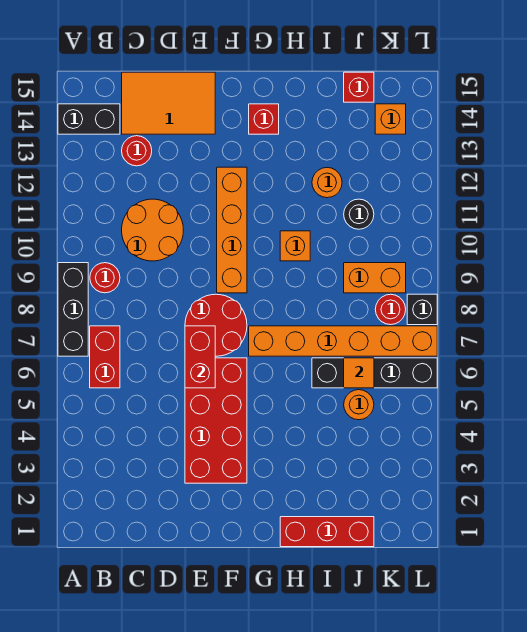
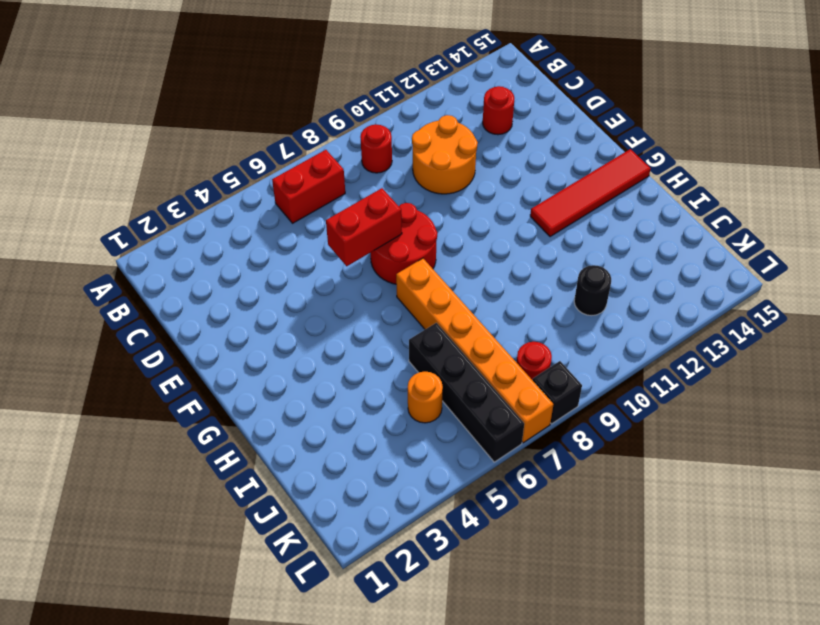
red tile G12:G15 level 1 -> red brick G14 level 1
none -> black brick A7:A9 level 1
none -> black brick A14:B14 level 1
none -> orange tile C14:E15 level 1

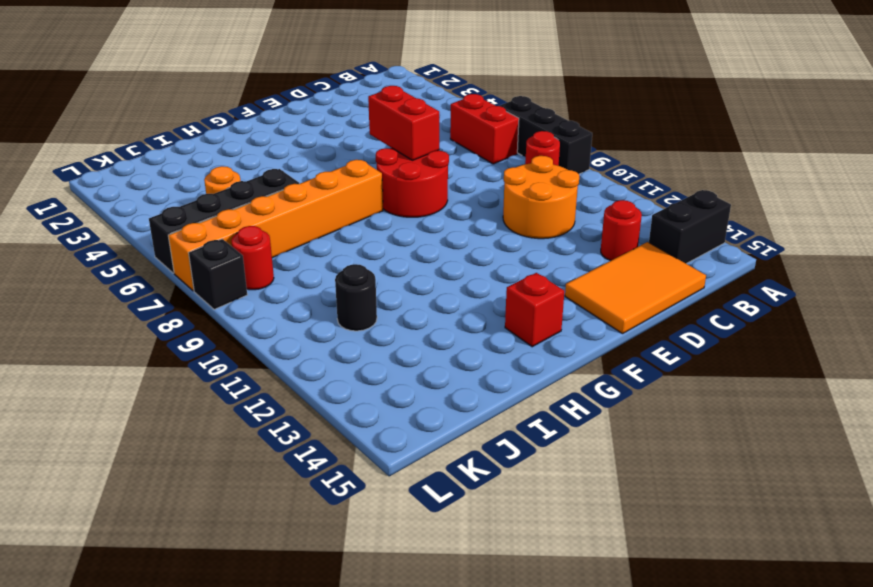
none -> red brick E3:F6 level 1
none -> orange brick F9:F12 level 1
none -> red brick H1:J1 level 1

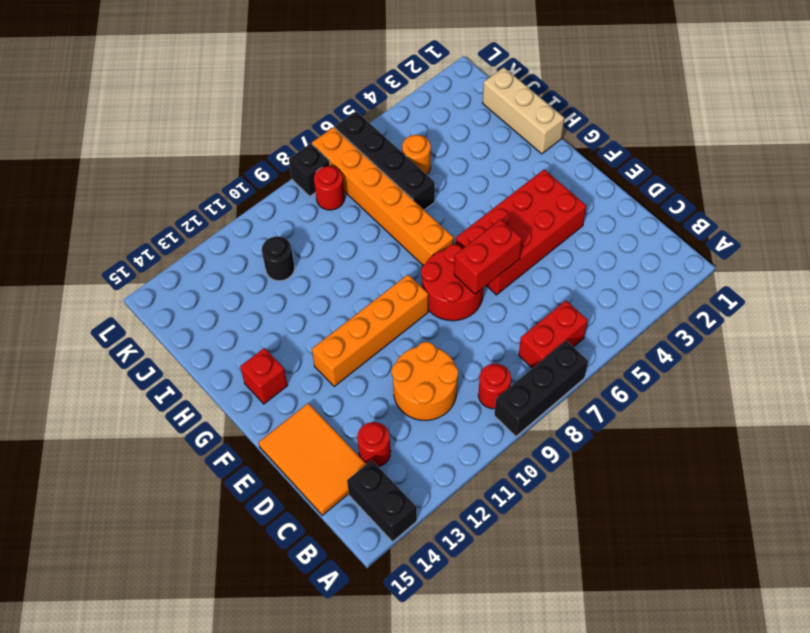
tan brick H1:J1 level 1 -> red brick H1:J1 level 1
none -> orange brick H10 level 1
none -> orange round brick I12 level 1
none -> orange brick J9:K9 level 1

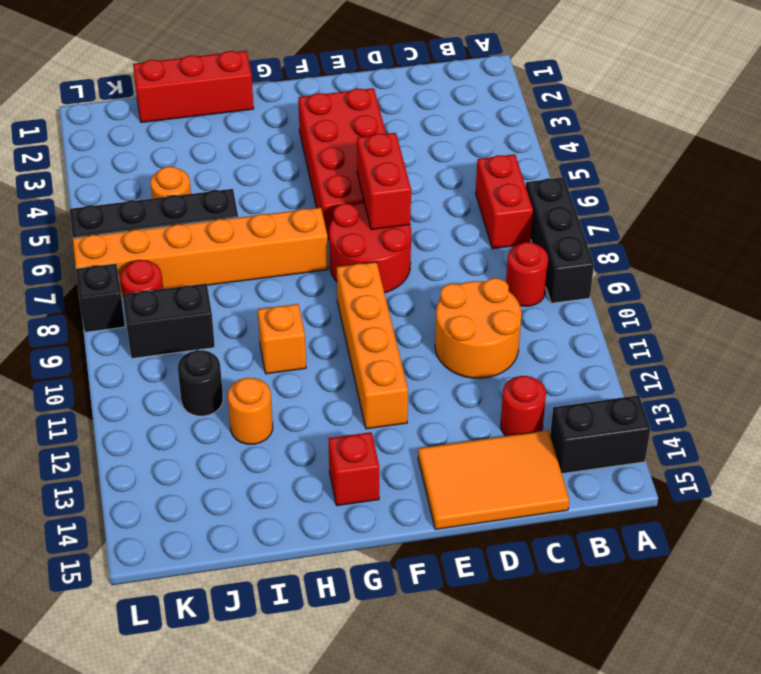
black brick J9:K9 level 1 -> orange brick J9:K9 level 1
none -> red brick J15 level 1
none -> orange brick K14 level 1
none -> orange tile J6 level 2

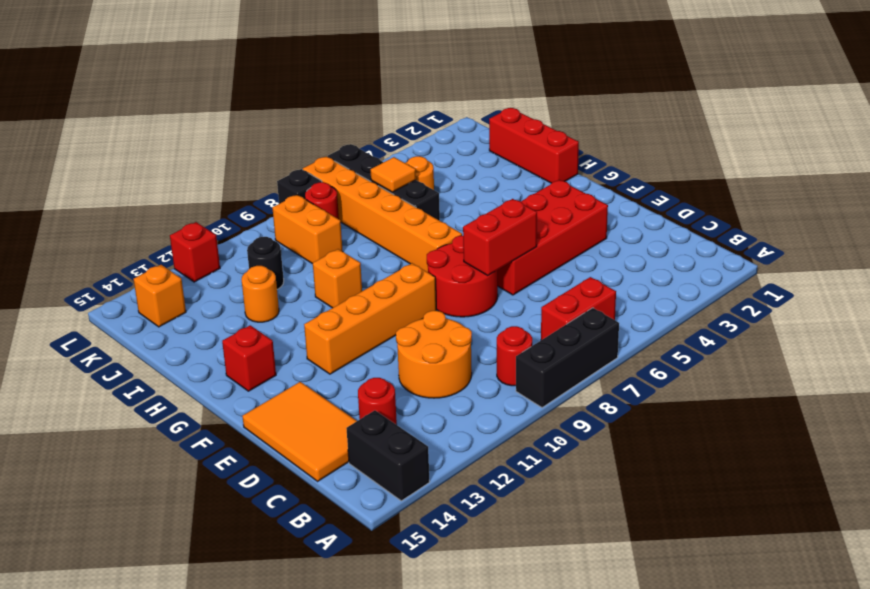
red brick L12 level 1 -> red brick J15 level 1

